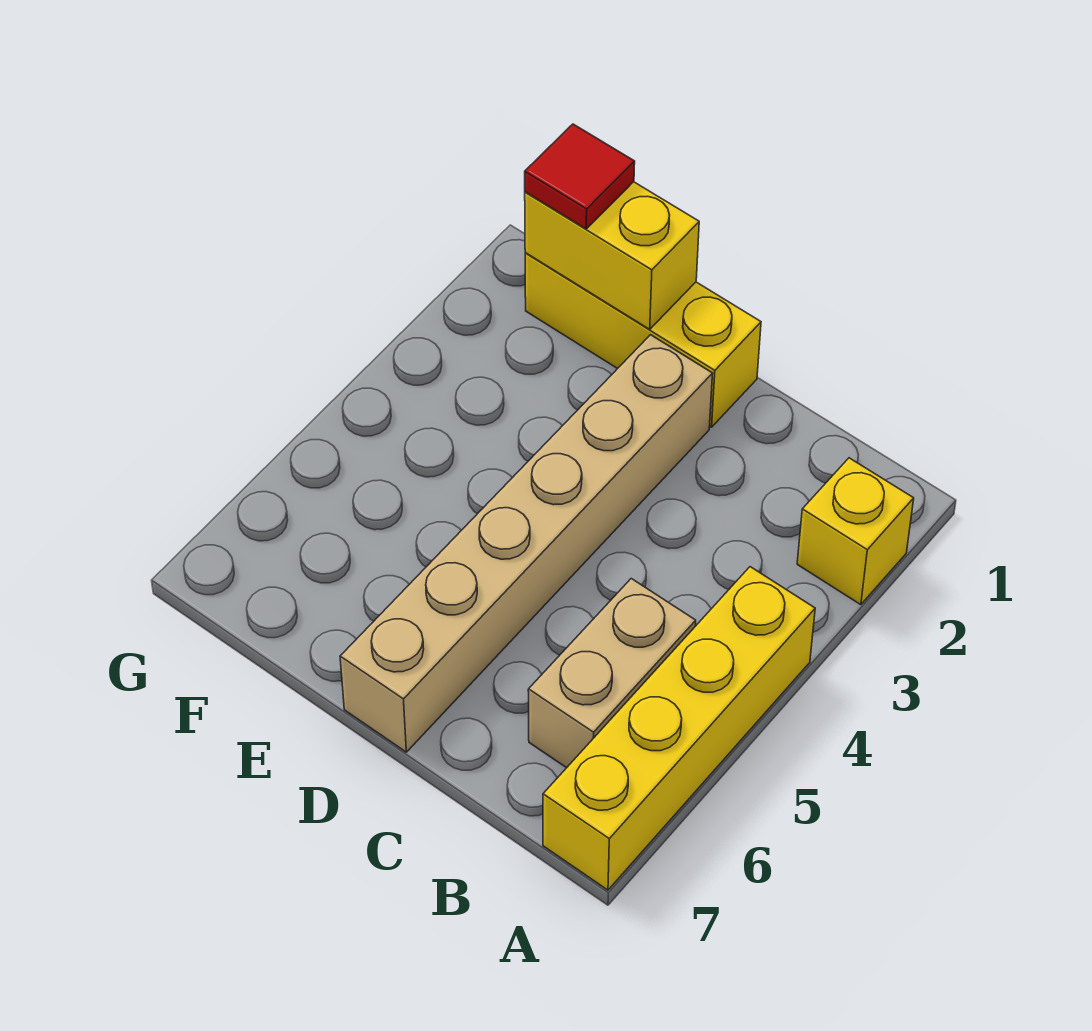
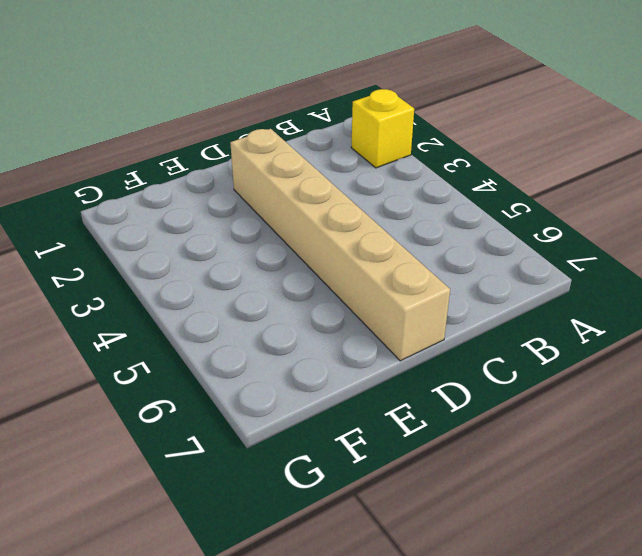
none -> yellow brick A4:A7 level 1
none -> tan brick B5:B6 level 1

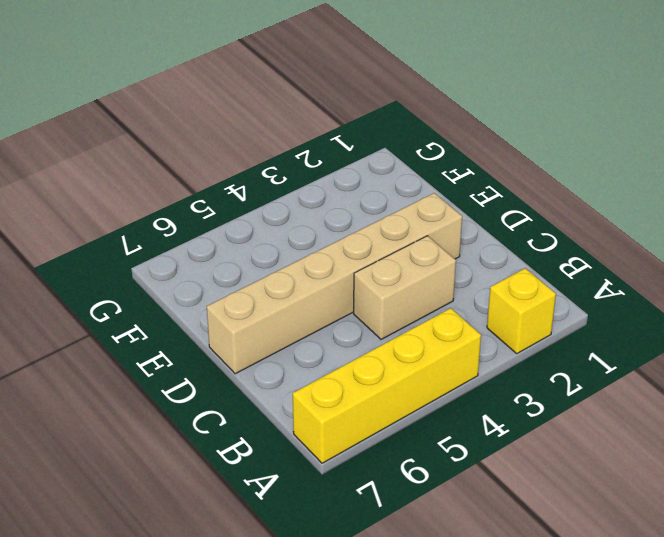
tan brick C3:C4 level 1 -> tan brick B5:B6 level 1
none -> yellow brick D1:F1 level 1
none -> yellow brick E1:F1 level 2

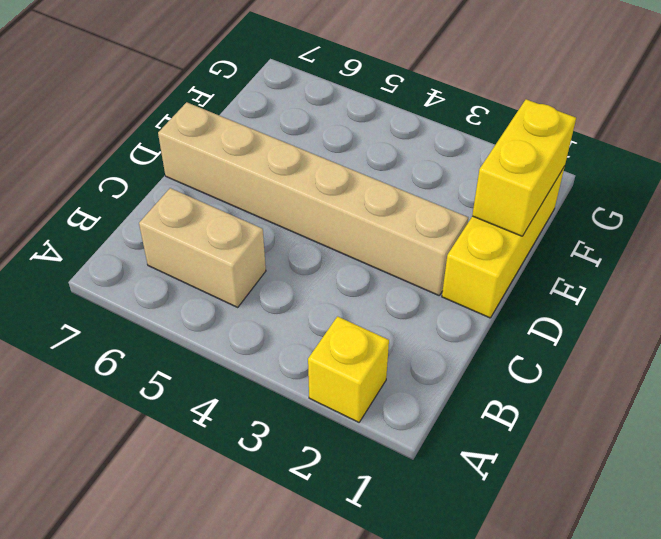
none -> yellow brick A4:A7 level 1
none -> red tile F1 level 3

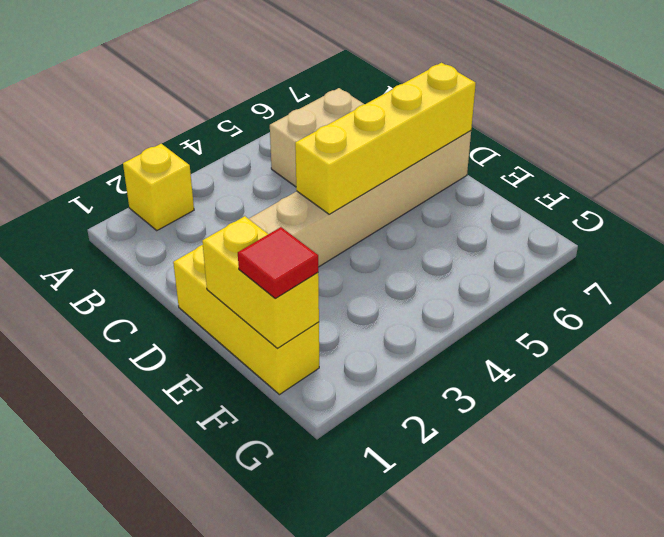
yellow brick D4:D7 level 2 -> yellow brick A4:A7 level 1

